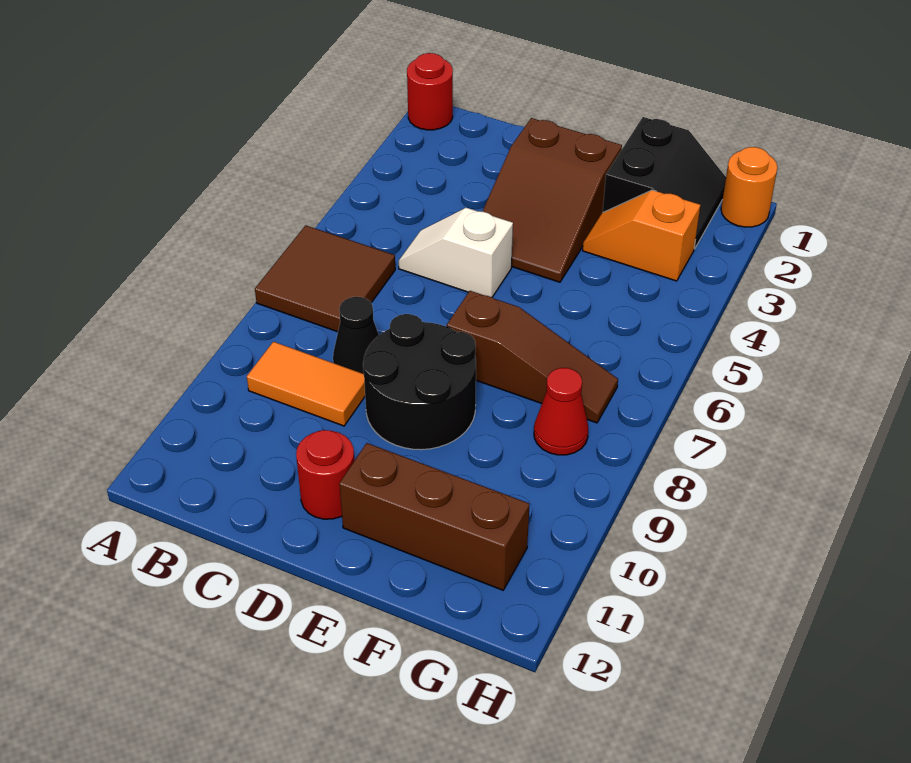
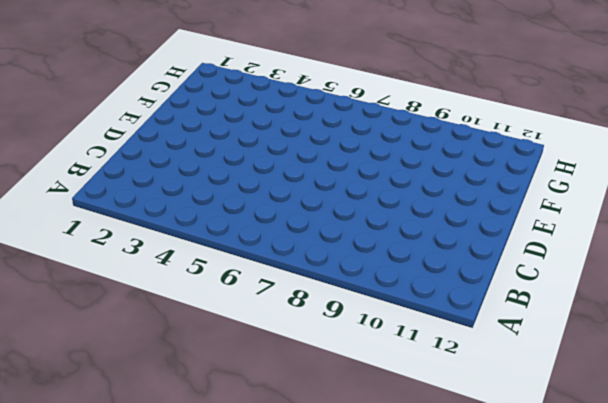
none -> red round brick A1 level 1
none -> brown tile A6:B7 level 1
none -> orange tile B9:C9 level 1

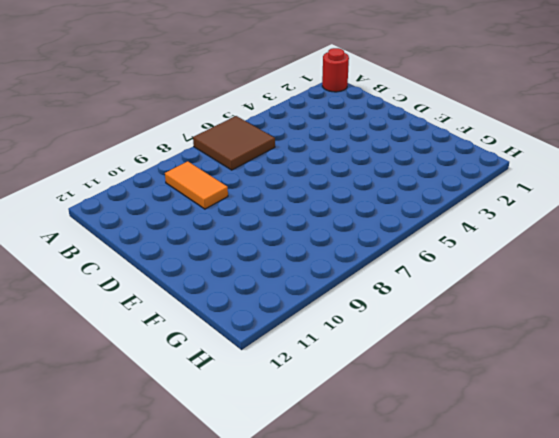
none -> white slope C5:D5 level 1 top D
none -> black cone C8 level 1
none -> brown slope D2:E4 level 1 top 2

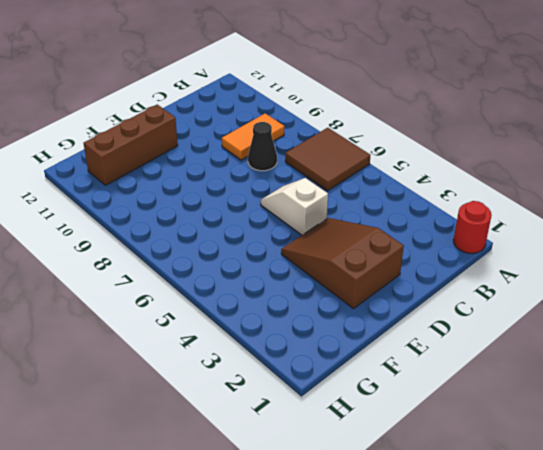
white slope D5:D6 level 1 top 5 -> white slope C5:D5 level 1 top D
none -> black round brick D8:E9 level 1
none -> red round brick D11 level 1
none -> brown slope E7:G7 level 1 top E

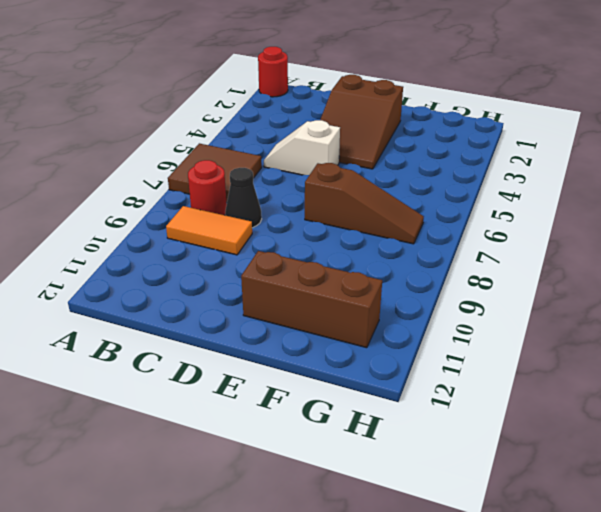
red round brick B8 level 1 -> red round brick D11 level 1
none -> black round brick D8:E9 level 1
none -> black slope F1:G2 level 1 top F
none -> orange slope F3:G3 level 1 top G

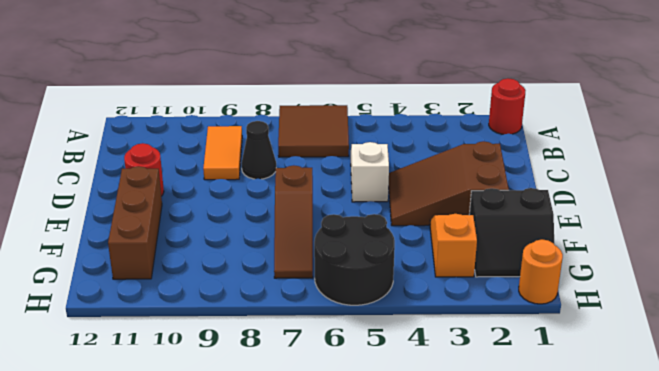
black round brick G5:H6 level 1 -> black round brick D8:E9 level 1
none -> red cone G8 level 1

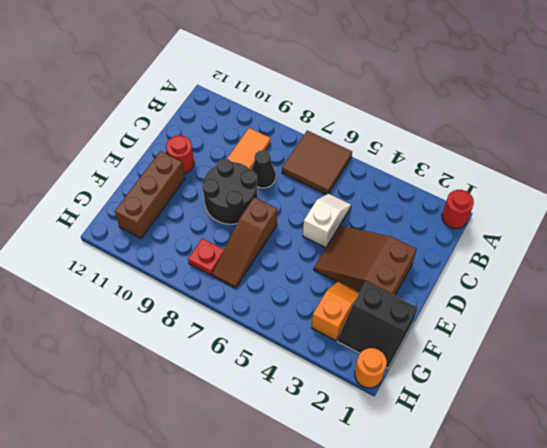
red plate G8 level 1 -> red cone G8 level 1

